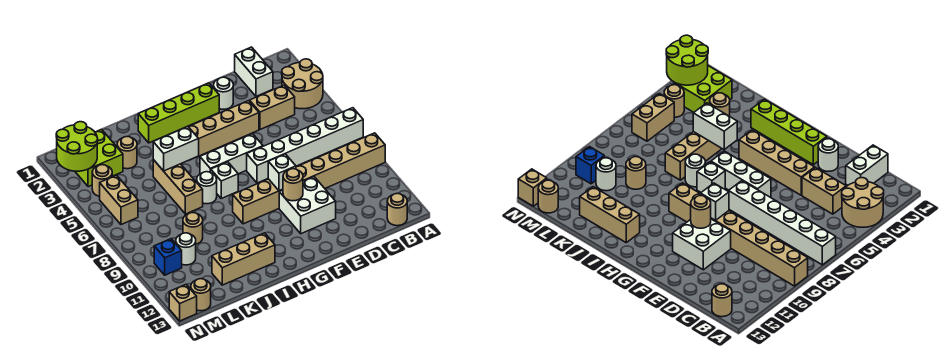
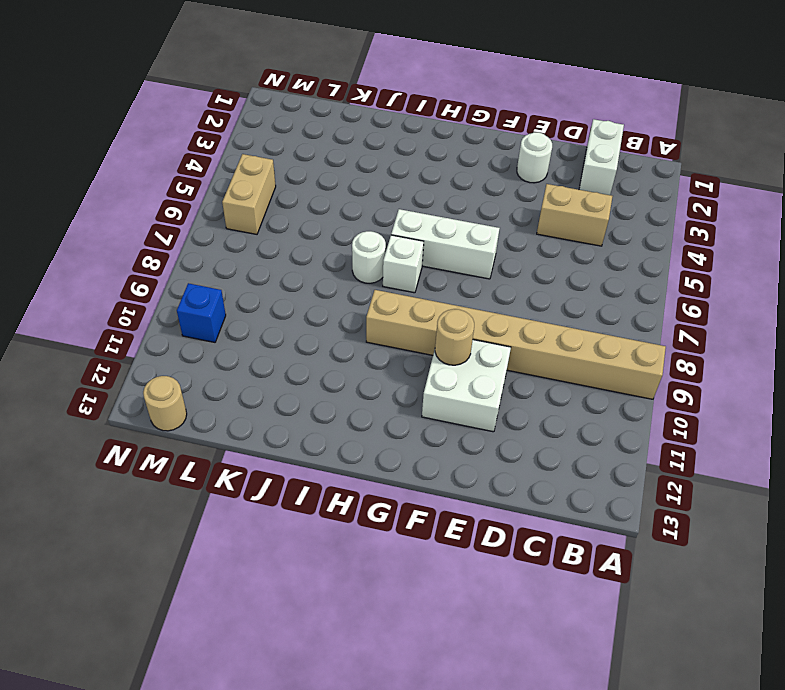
none -> tan round brick A3:B4 level 1
none -> white brick A7:F7 level 1
none -> tan round brick B13 level 1

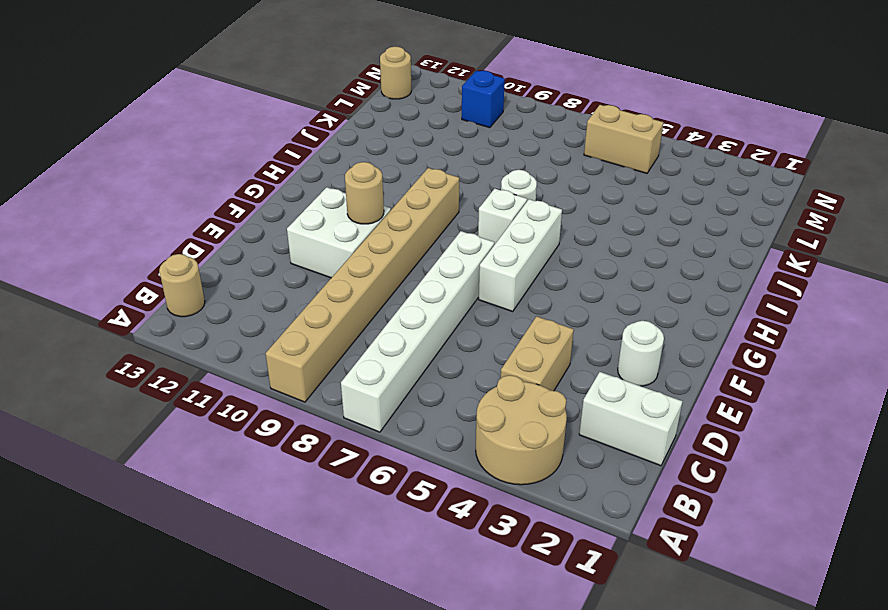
none -> tan brick E4:H4 level 1
none -> lime brick F2:I2 level 1
none -> tan brick I12:K12 level 1

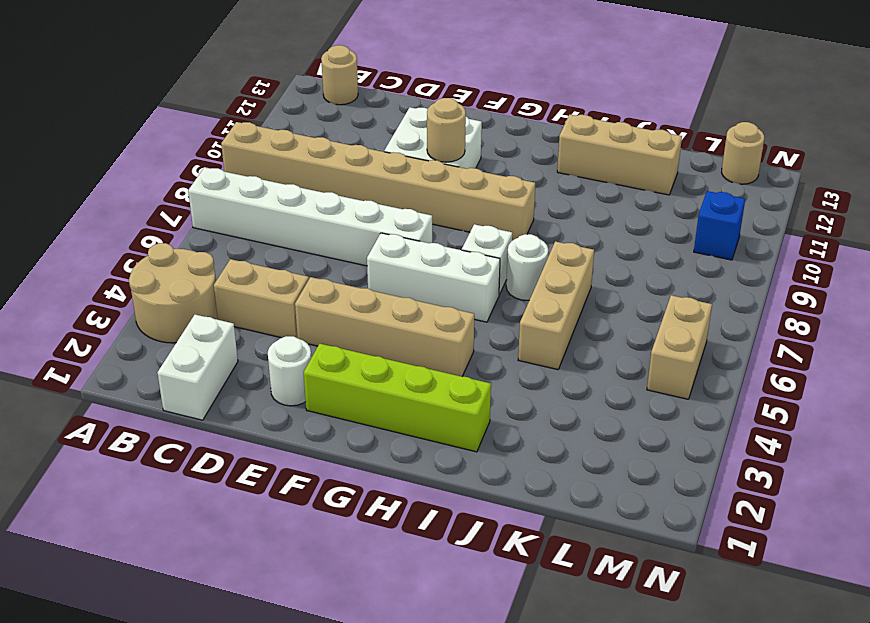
none -> tan round brick K3 level 1
none -> tan round brick K9 level 1
none -> lime brick L2:M3 level 1

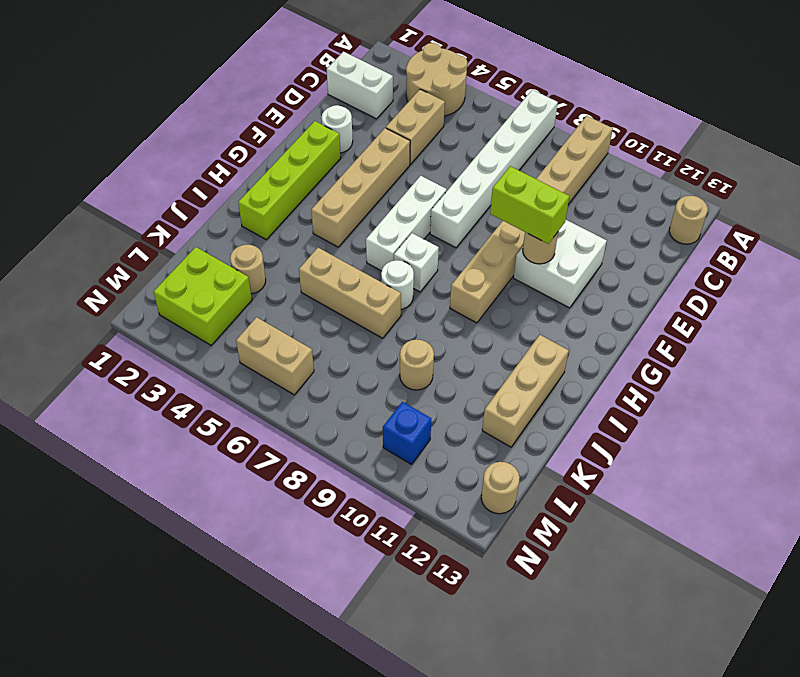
lime brick F9:F10 level 3 -> none
none -> white round brick L10 level 1
none -> tan round brick M4 level 1
none -> tan brick N13 level 1

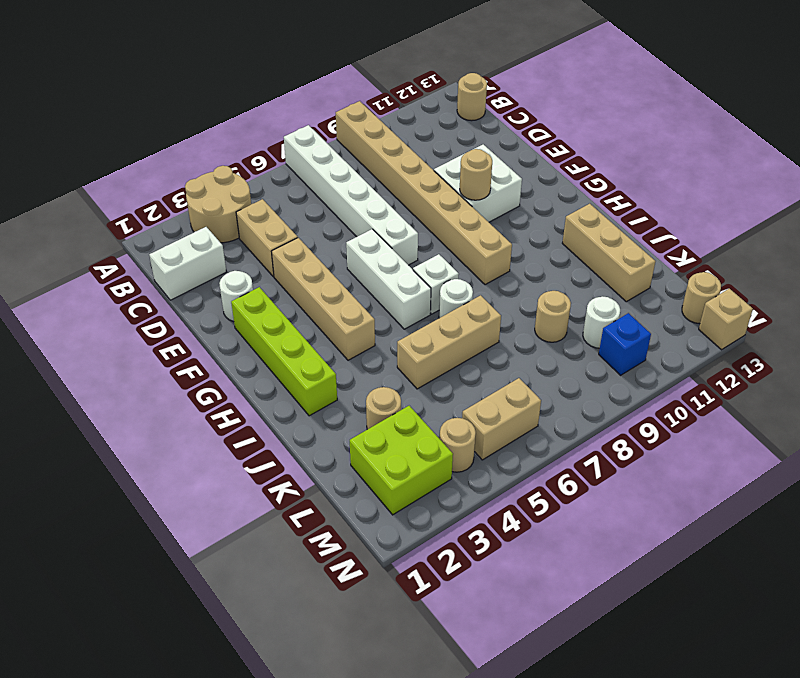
none -> white brick F9 level 2
none -> white brick I5:J5 level 2
none -> lime round brick M2:N3 level 2

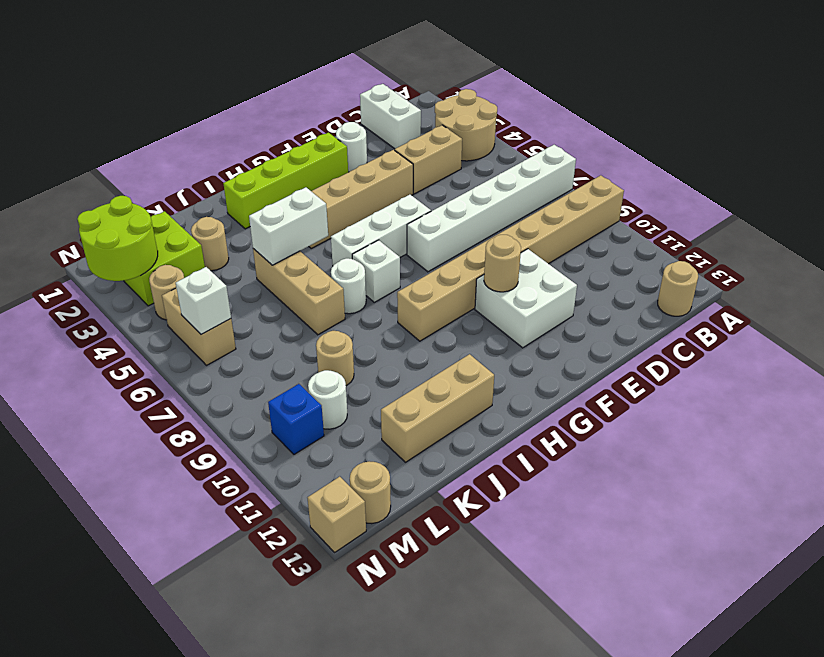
white brick M6 level 2 -> white brick F9 level 2

